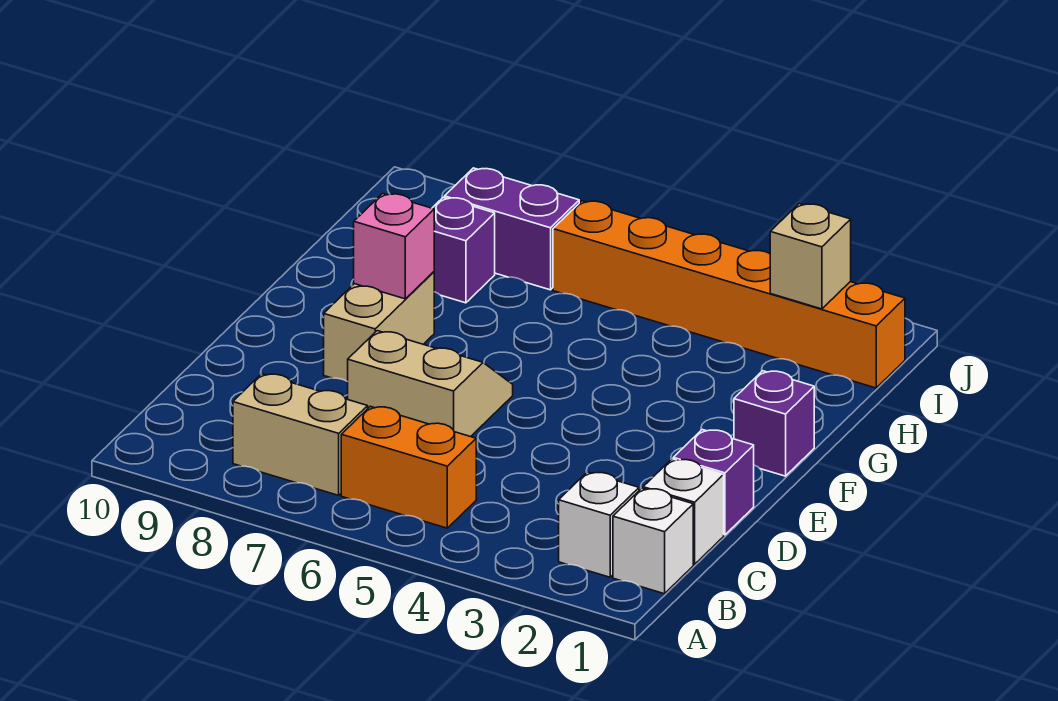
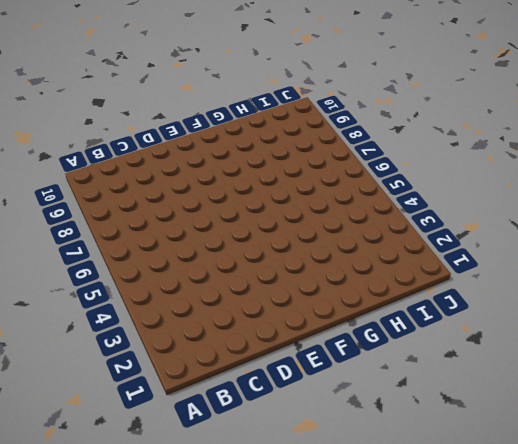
none -> white brick B1 level 1
none -> white brick B2 level 1
none -> orange brick B5:B6 level 1

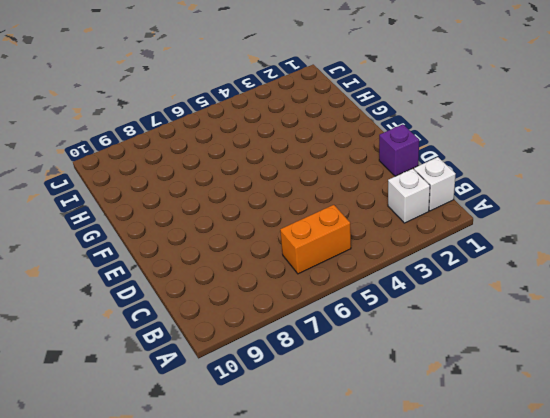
none -> tan brick B7:B8 level 1
none -> white brick C1 level 1
none -> tan slope D6:E7 level 1 top D

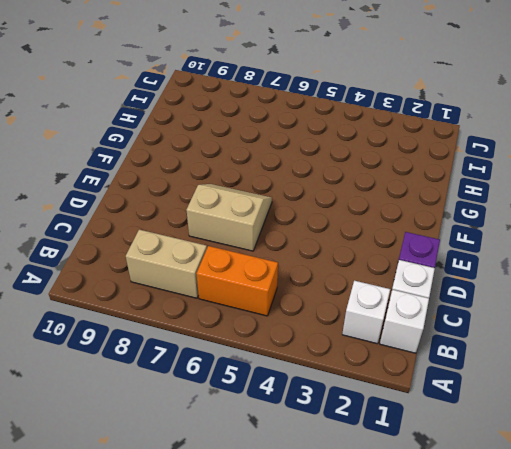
none -> tan brick E8:F8 level 1
none -> purple brick F1 level 1
none -> purple brick H8 level 1

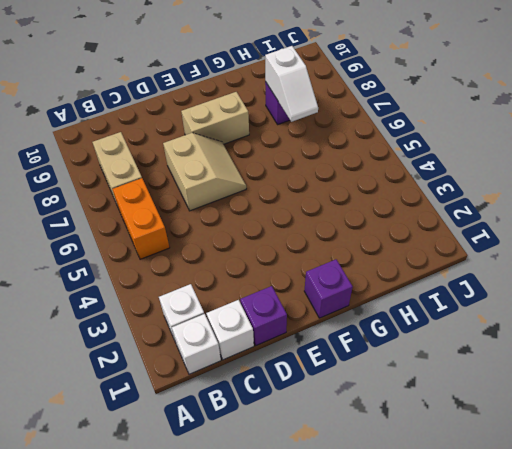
white slope H7:H8 level 2 top 8 -> none
none -> orange brick I1:I6 level 1
none -> purple brick I7:I8 level 1
none -> pink brick F8 level 2

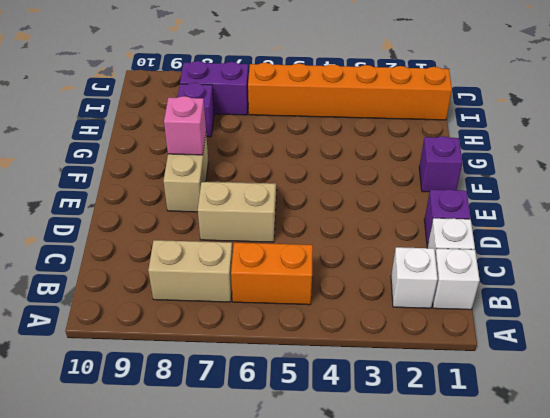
none -> tan brick I2 level 2

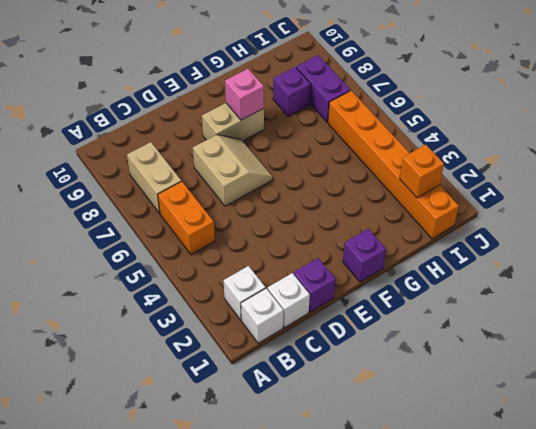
orange brick I2 level 2 -> tan brick I2 level 2

